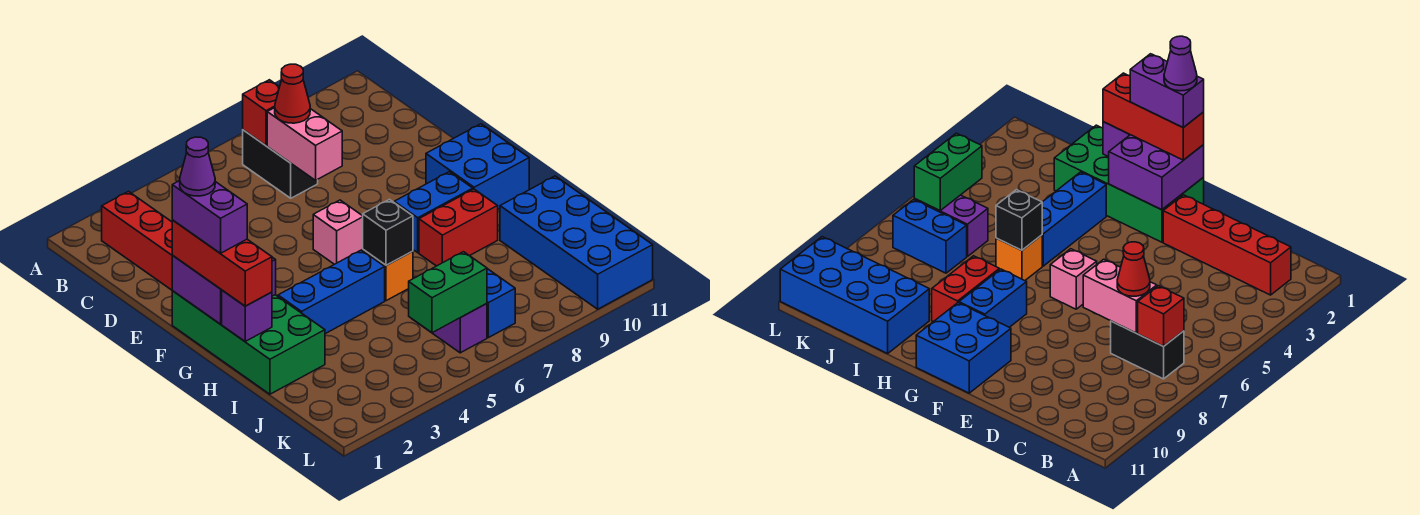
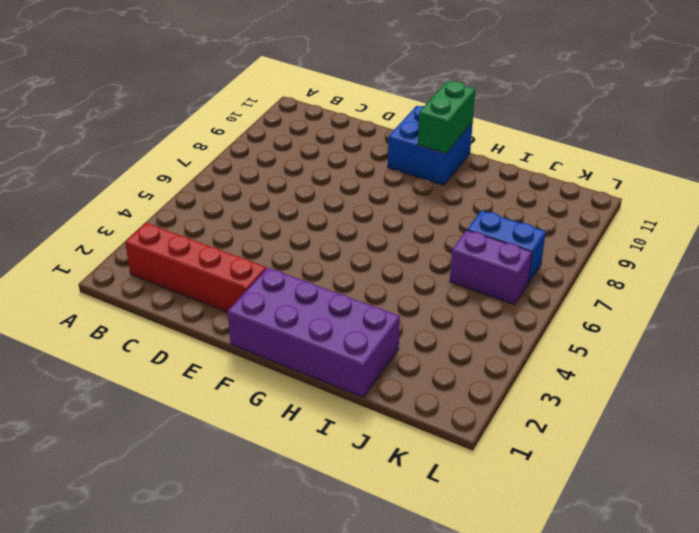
purple brick F1:I2 level 1 -> green brick F1:I2 level 1
green brick G10:G11 level 2 -> green brick K5:K6 level 2
none -> black brick B7:C7 level 1
none -> pink brick F6 level 1
none -> blue brick G8:G9 level 1

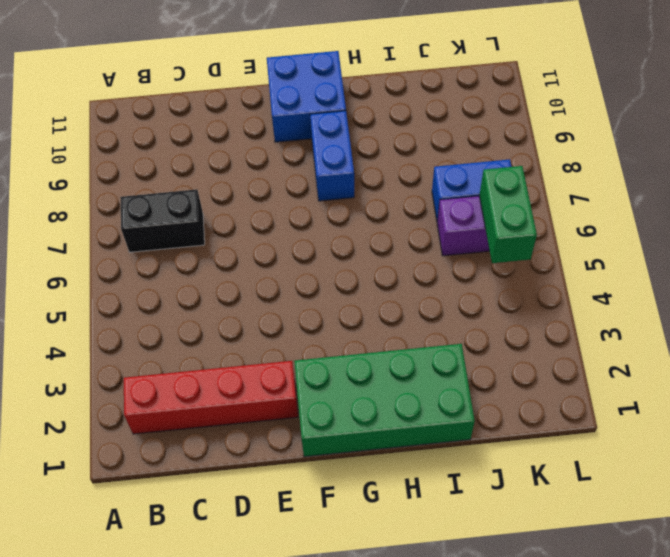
none -> pink brick F6 level 1
none -> blue brick H3:H5 level 1
none -> orange brick H6 level 1

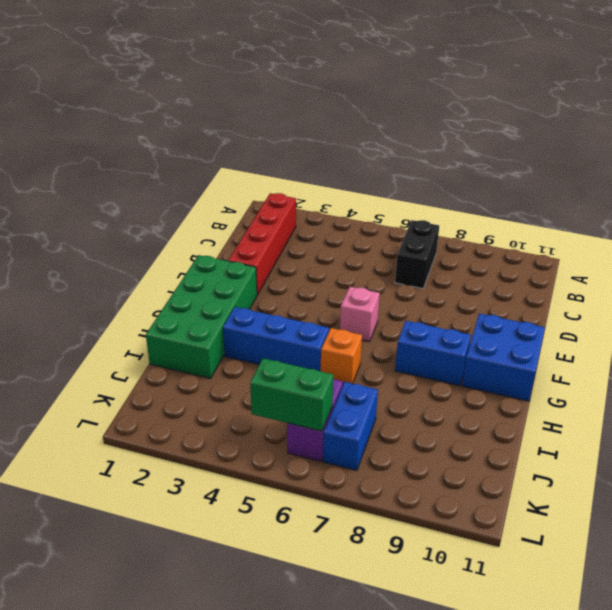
none -> red brick H8:H9 level 1
none -> blue brick I10:L11 level 1
none -> red brick B7 level 2

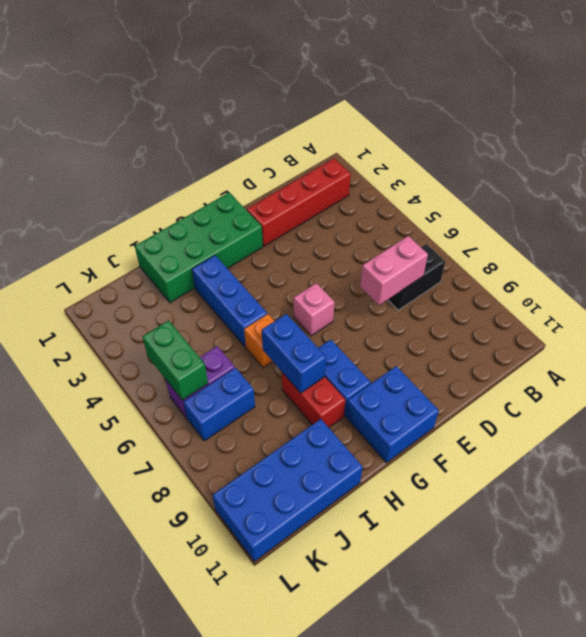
blue brick H7:H8 level 2 -> none
none -> red brick B7 level 2
none -> purple brick F1:G2 level 2
none -> purple brick H1 level 2

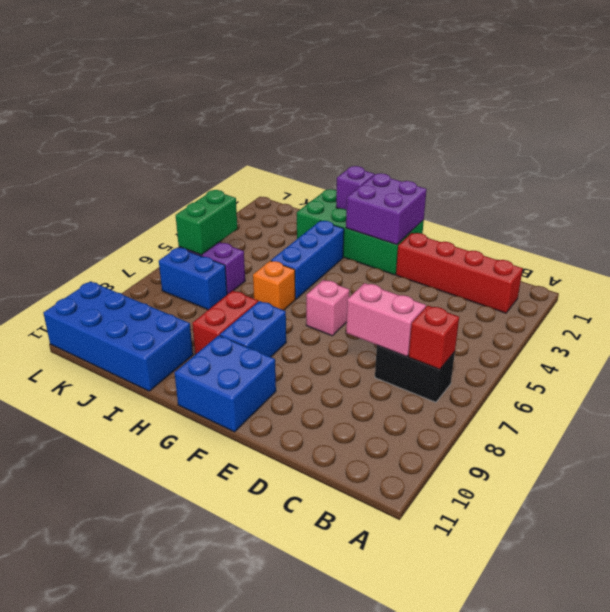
none -> black brick H6 level 2
none -> red cone C7 level 3
none -> red brick F1:H1 level 3

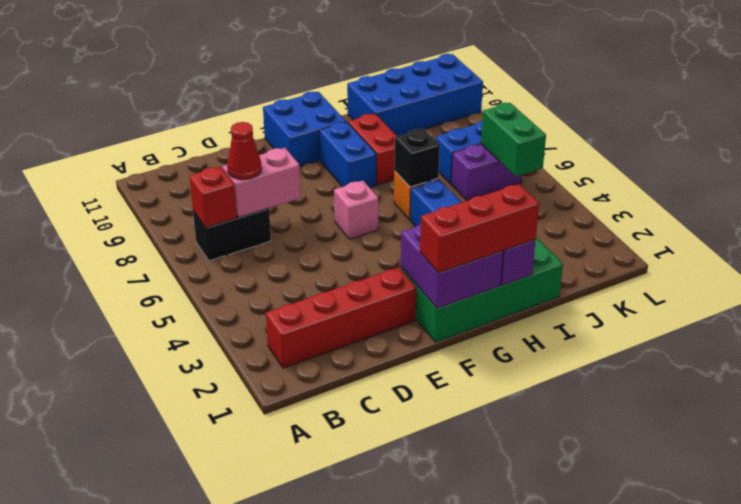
none -> purple brick F1:G1 level 4
none -> purple cone F1 level 5

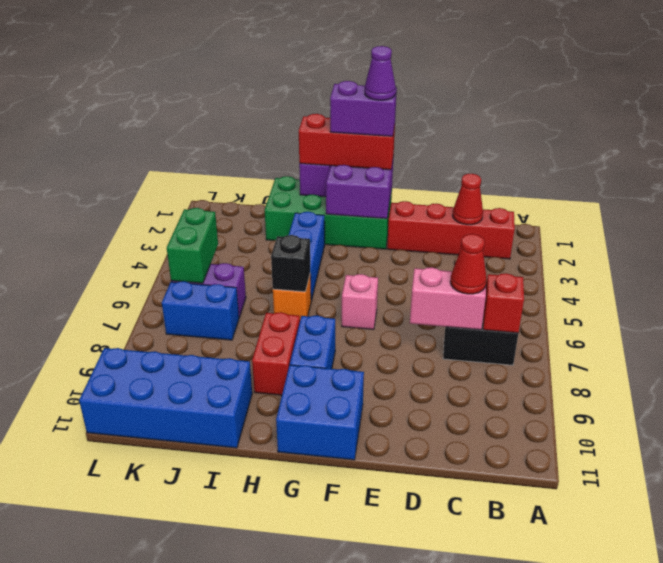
red cone C2 level 2 -> none

